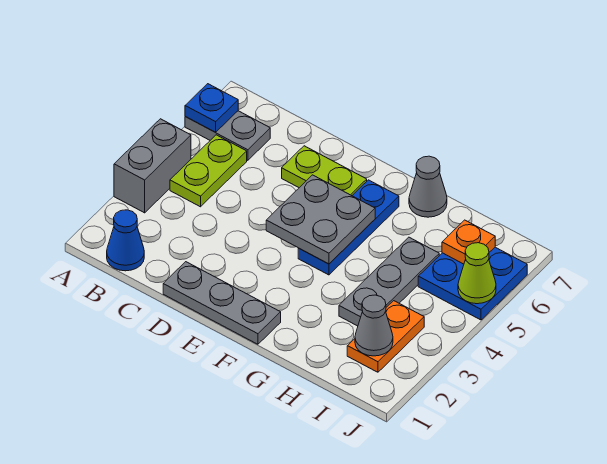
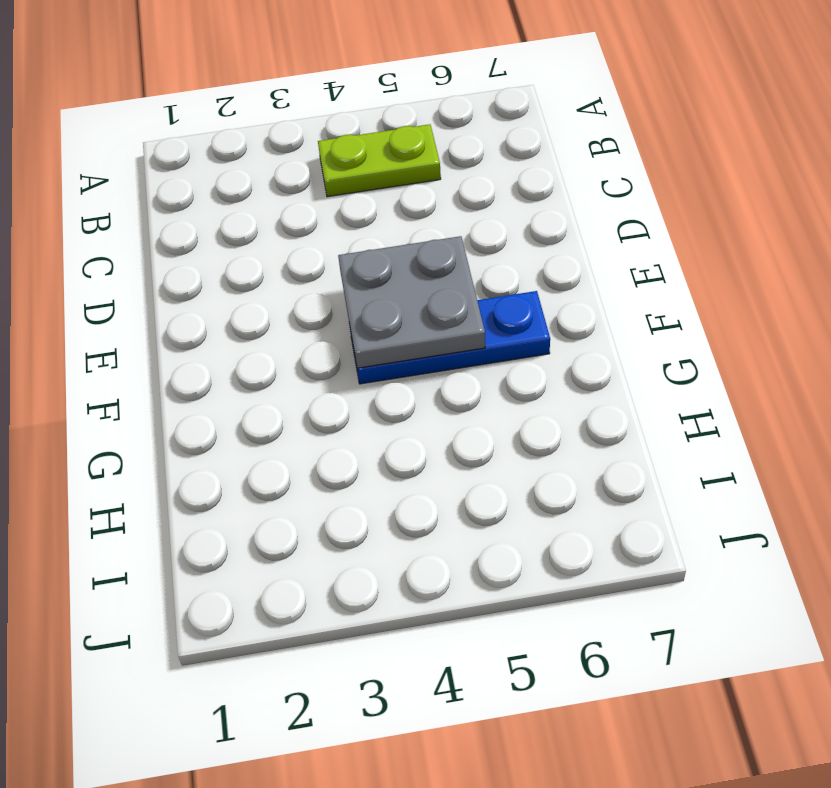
none -> grey brick A3:A4 level 1
none -> grey plate A6:B6 level 1
none -> blue cone B1 level 1

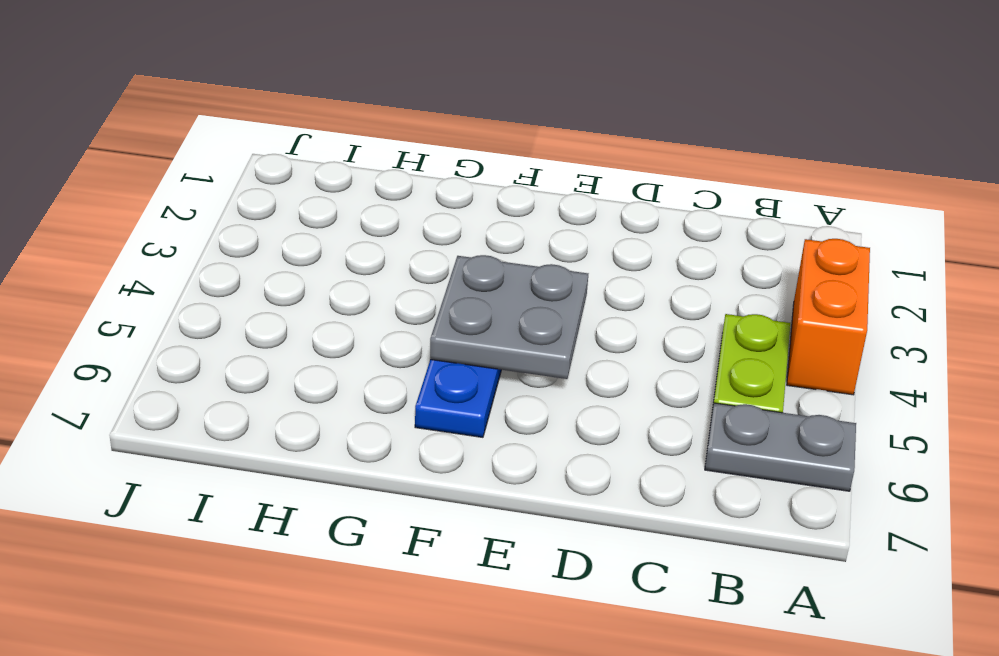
orange brick A3:A4 level 1 -> grey brick A3:A4 level 1
none -> blue cone B1 level 1
none -> grey plate D1:F1 level 1
none -> lime plate D6:E6 level 1

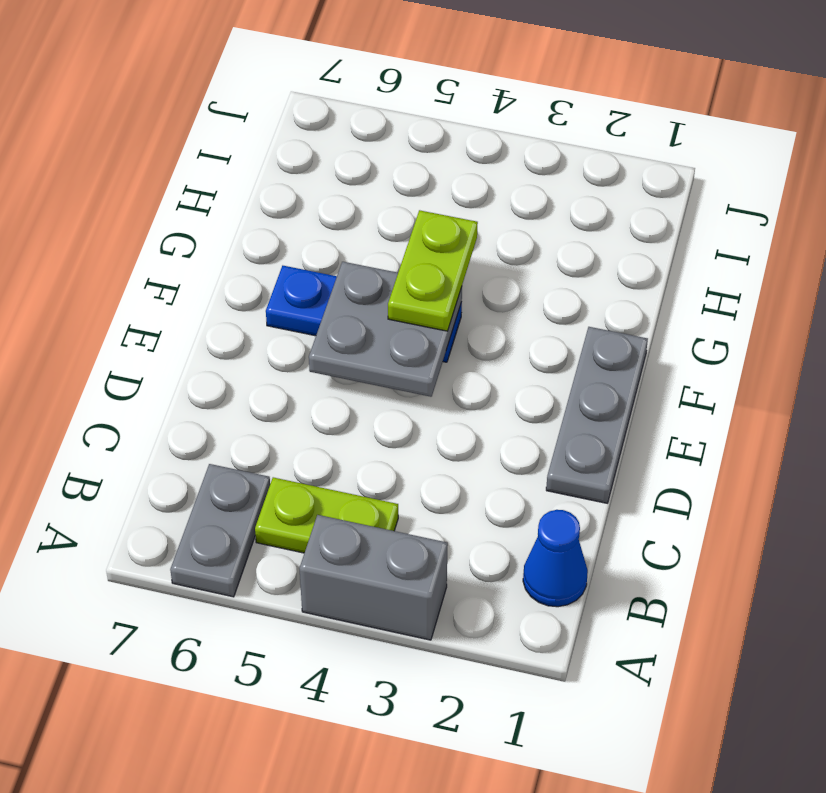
lime plate F4:G4 level 3 -> lime plate D6:E6 level 1
none -> grey cone G7 level 1
none -> grey plate H3:H5 level 1
none -> orange plate I2:I3 level 1

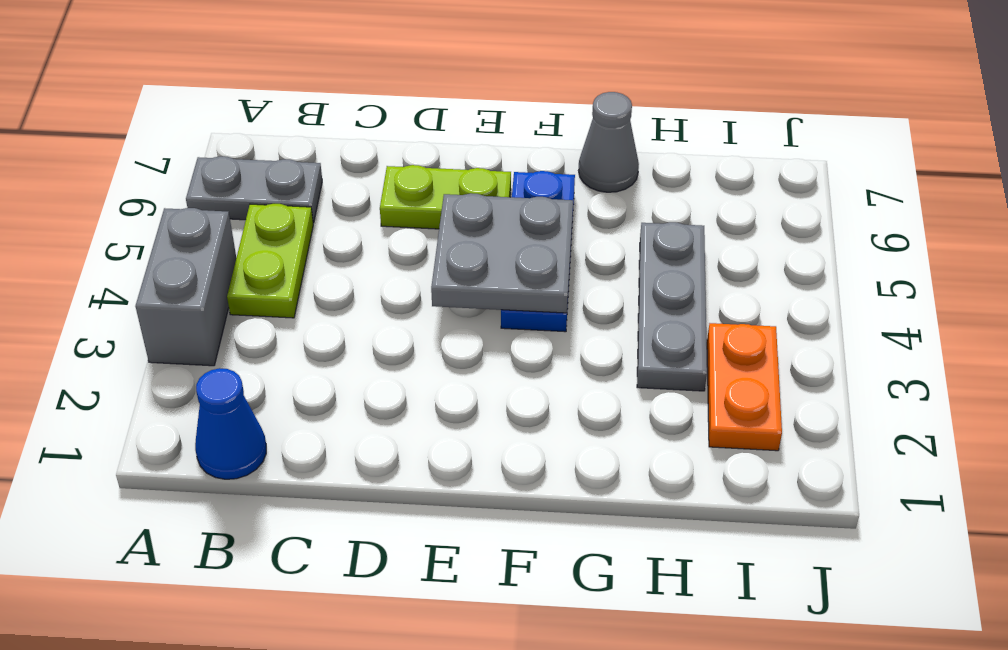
none -> grey plate D1:F1 level 1
none -> blue plate I5:J6 level 1
none -> blue plate A6 level 2

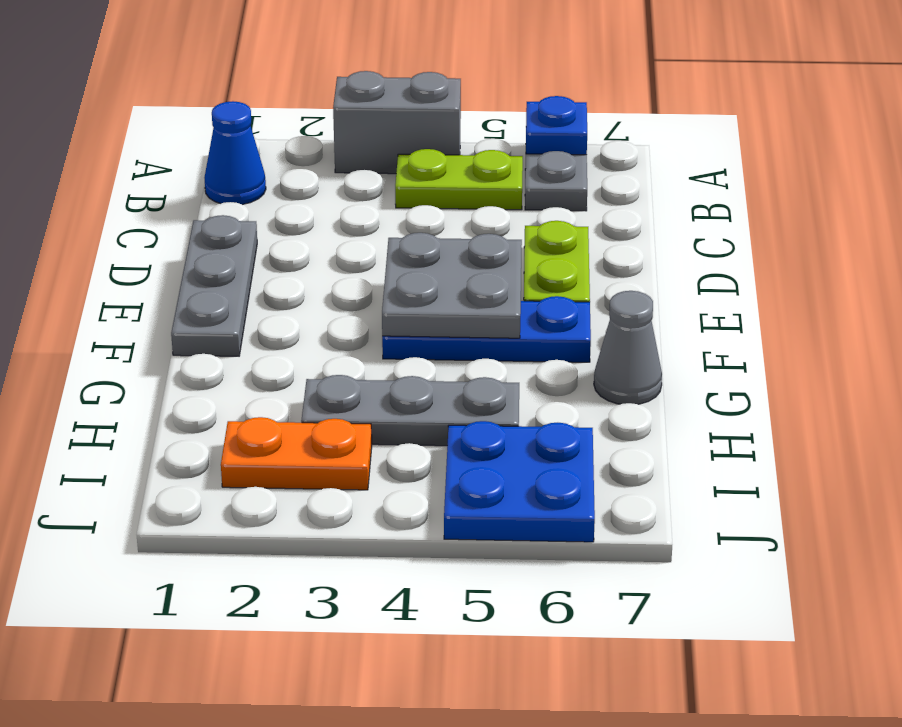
none -> grey cone I2 level 2
none -> orange plate I6 level 2
none -> lime cone J5 level 2

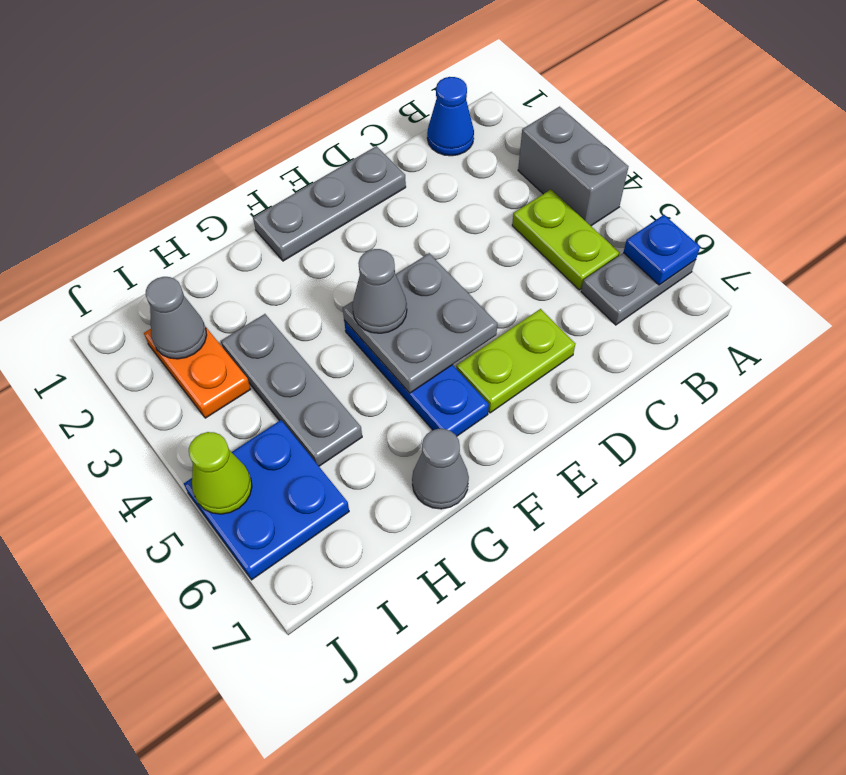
grey cone F4 level 3 -> none
none -> orange plate I6 level 2

